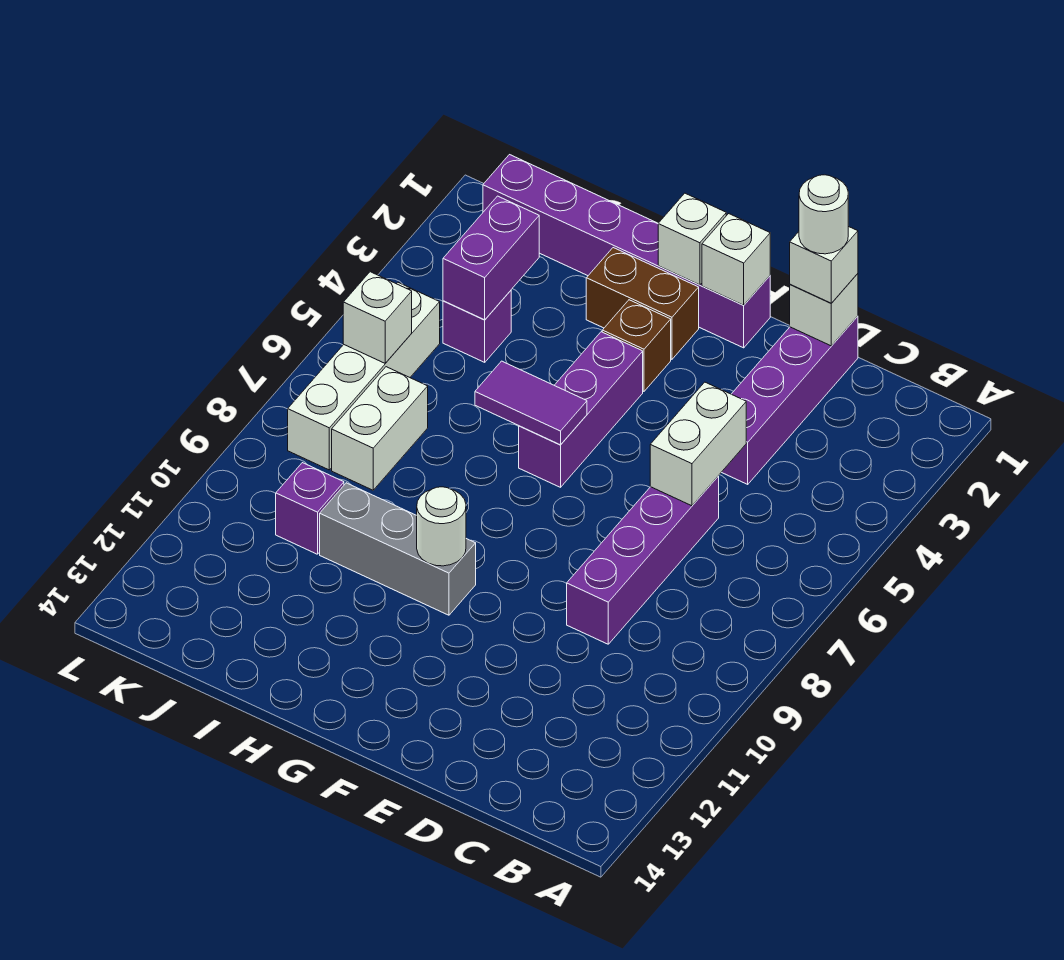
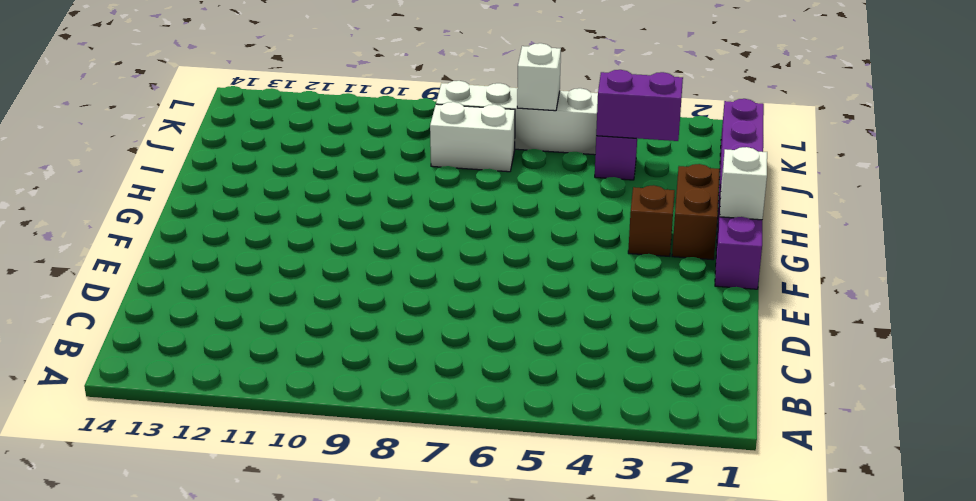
none -> purple brick D1:D4 level 1
none -> purple brick D6:D9 level 1
none -> purple brick G4:G6 level 1

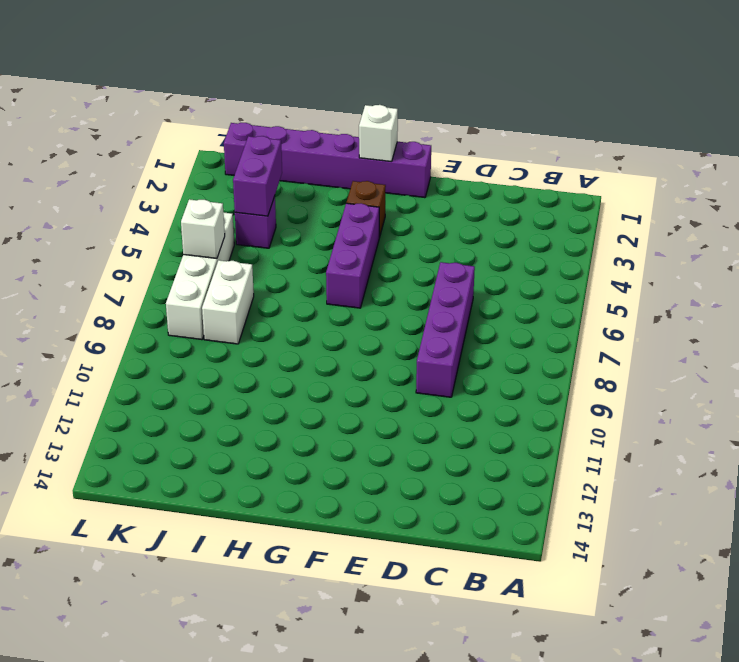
none -> purple brick D1:D4 level 1
none -> brown brick G2:H2 level 1
none -> grey brick G10:I10 level 1

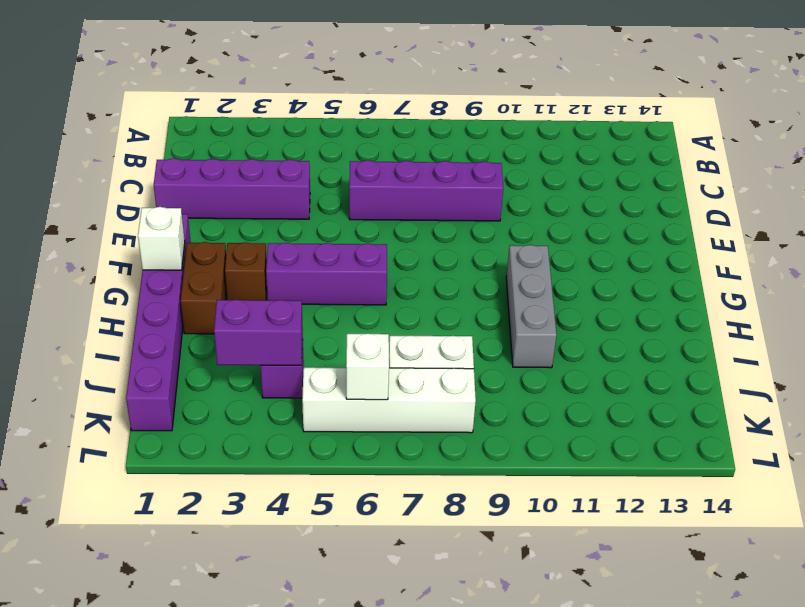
none -> purple brick J10 level 1
none -> white brick D1 level 2
none -> white brick D5:D6 level 2

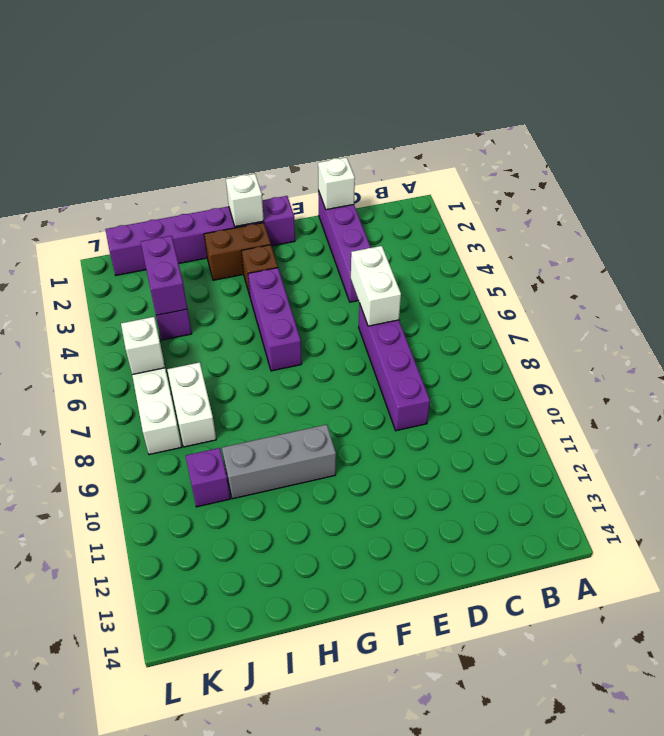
none -> white brick F1 level 2
none -> purple tile G6:H6 level 2
none -> white round brick G10 level 2

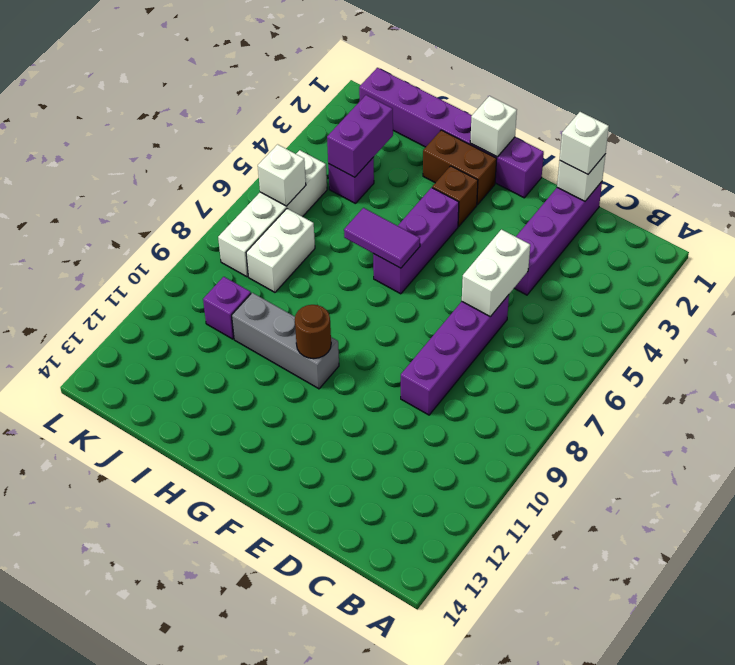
brown round brick G10 level 2 -> white round brick G10 level 2
none -> white brick F1 level 2
none -> white round brick D1 level 4

